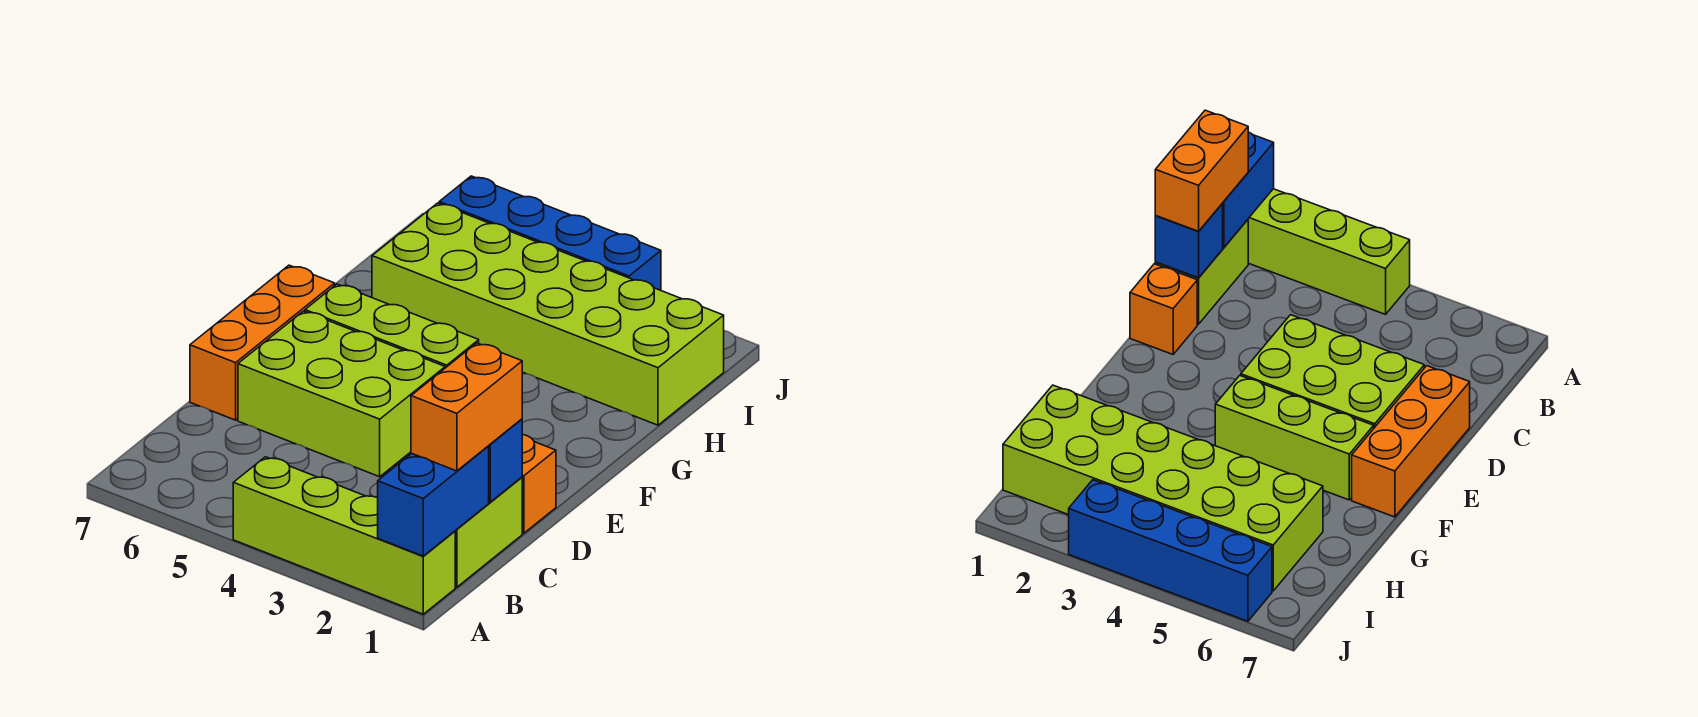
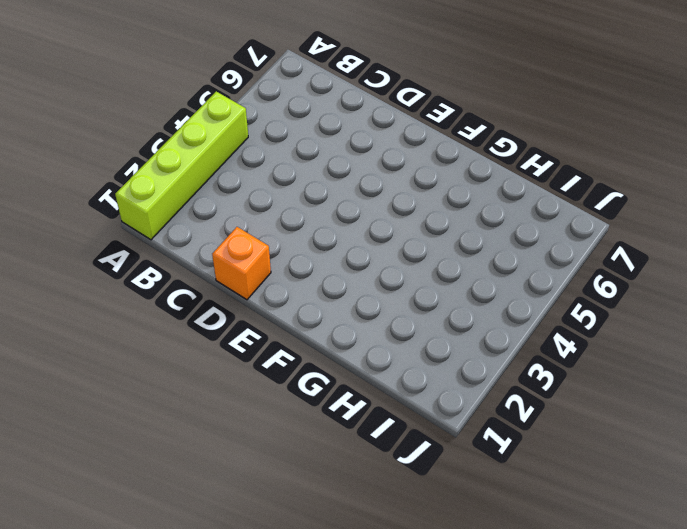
none -> lime brick B1:C1 level 1
none -> lime brick D4:E6 level 1

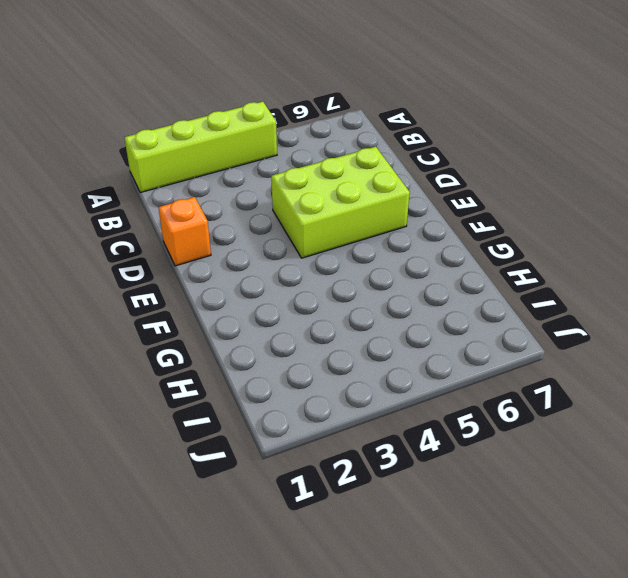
none -> lime brick B1:C1 level 1
none -> orange brick D7:F7 level 1

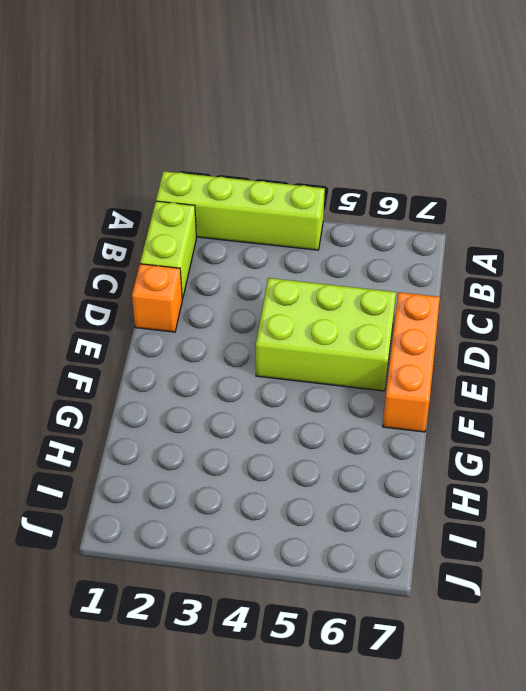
none -> lime brick F4:F6 level 1
none -> lime brick H1:I6 level 1

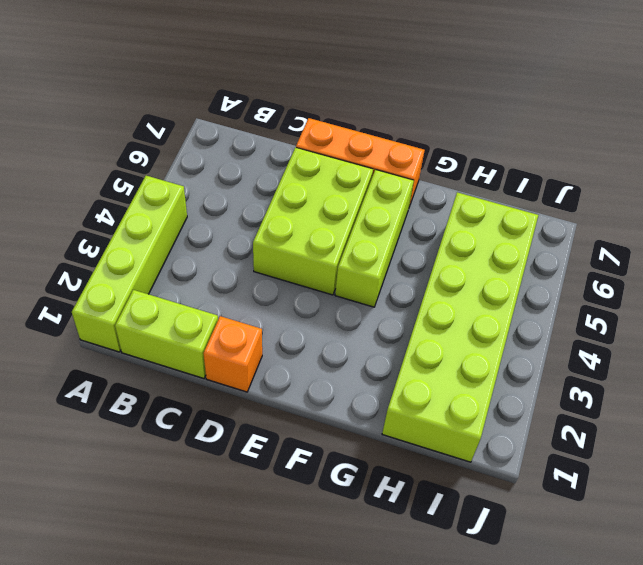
none -> blue brick J3:J6 level 1
none -> blue brick A1:B1 level 2

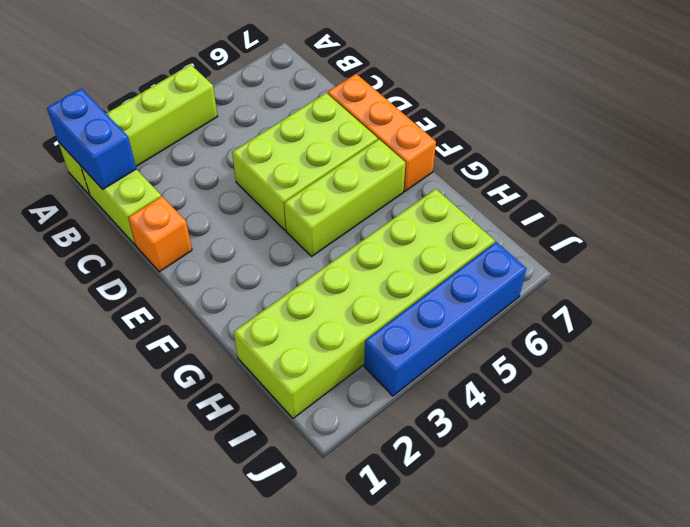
none -> blue brick C1 level 2
none -> orange brick B1:C1 level 3

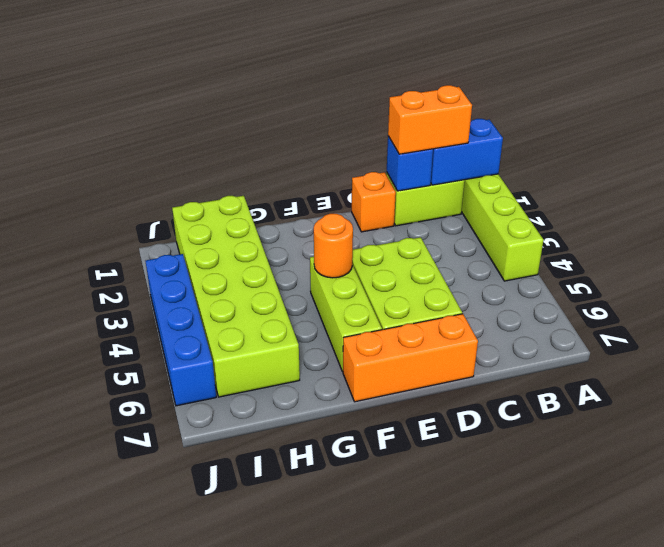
orange round brick F4 level 2 -> none

